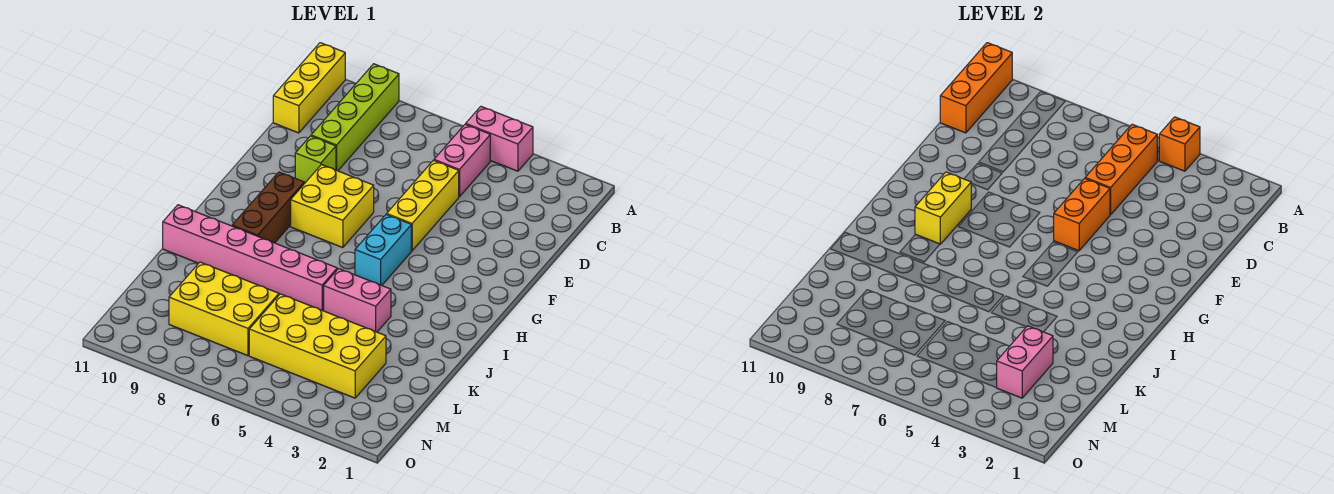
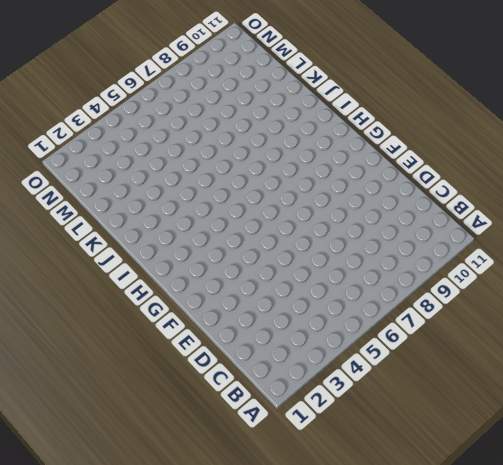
none -> pink brick A4:A5 level 1
none -> lime brick A9:D9 level 1
none -> yellow brick A11:C11 level 1

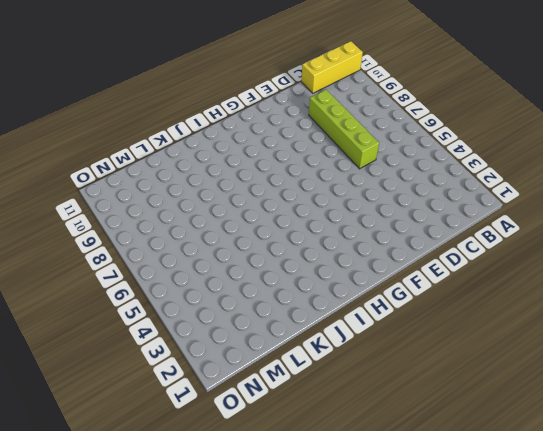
lime brick D6:D9 level 1 -> lime brick A9:D9 level 1
none -> pink brick A4:A5 level 1
none -> pink brick B5:C5 level 1
none -> yellow brick D5:F5 level 1

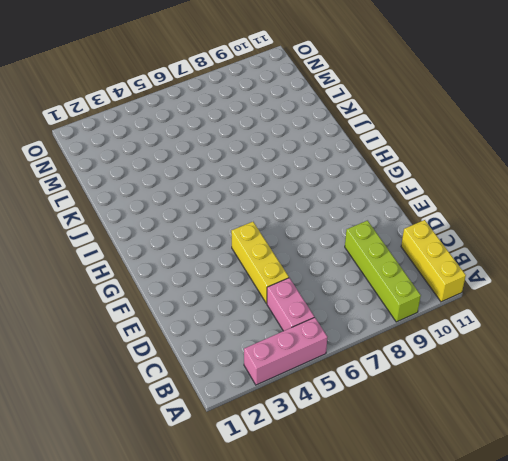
pink brick A3:A5 level 1 -> pink brick A4:A5 level 1
none -> lime brick E9 level 1
none -> yellow brick F7:G8 level 1
none -> cyan brick G5:H5 level 1

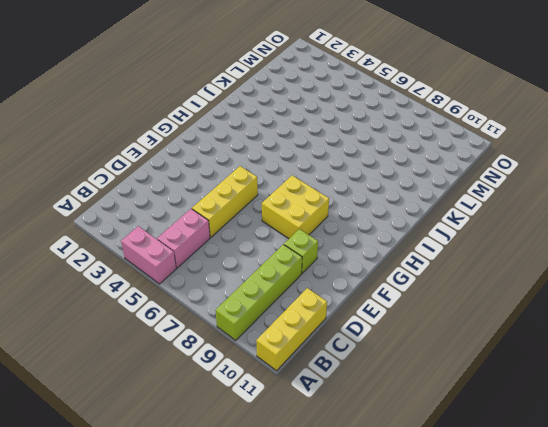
none -> cyan brick G5:H5 level 1
none -> brown brick G9:I9 level 1
none -> pink brick J4:J5 level 1

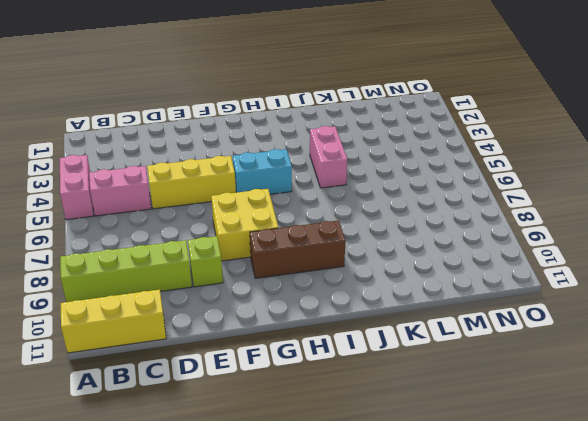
none -> pink brick J6:J11 level 1
none -> yellow brick L3:M6 level 1
none -> yellow brick L7:M9 level 1

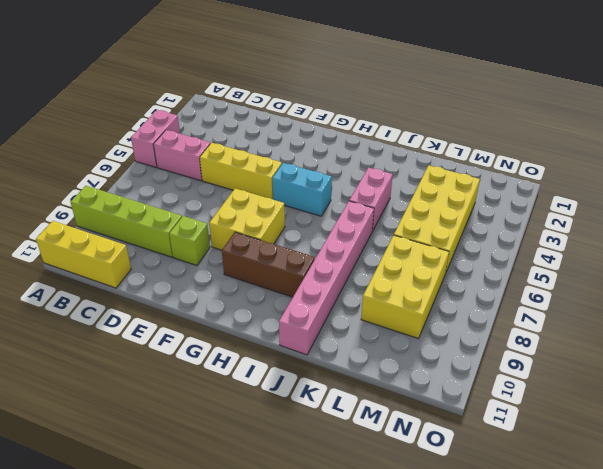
none -> orange brick A4 level 2
none -> orange brick A11:C11 level 2
none -> orange brick B5:D5 level 2

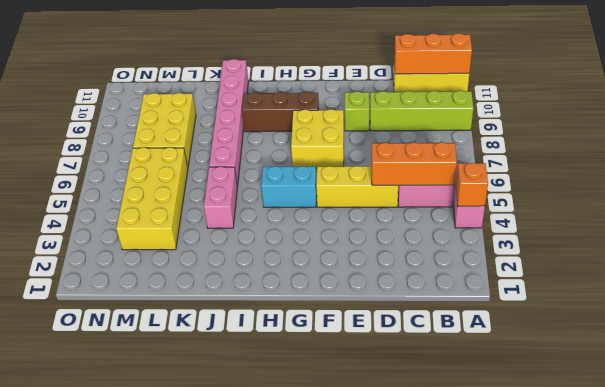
none -> orange brick E5:F5 level 2
none -> yellow brick G9:H9 level 2
none -> pink brick L3:M3 level 2

